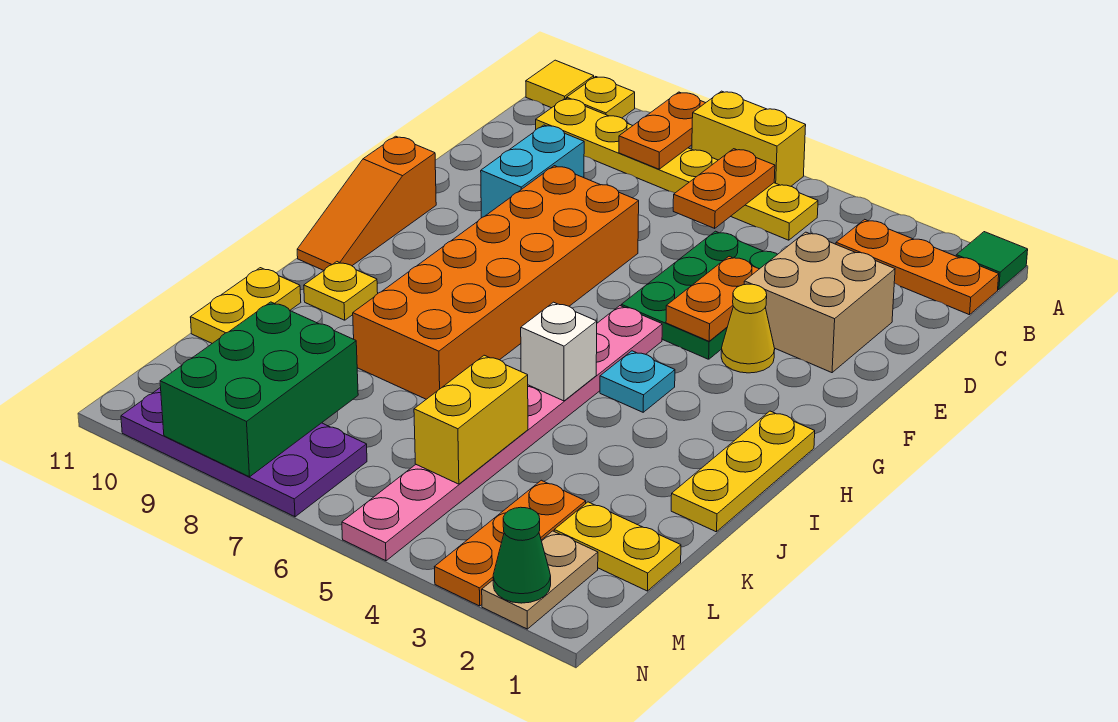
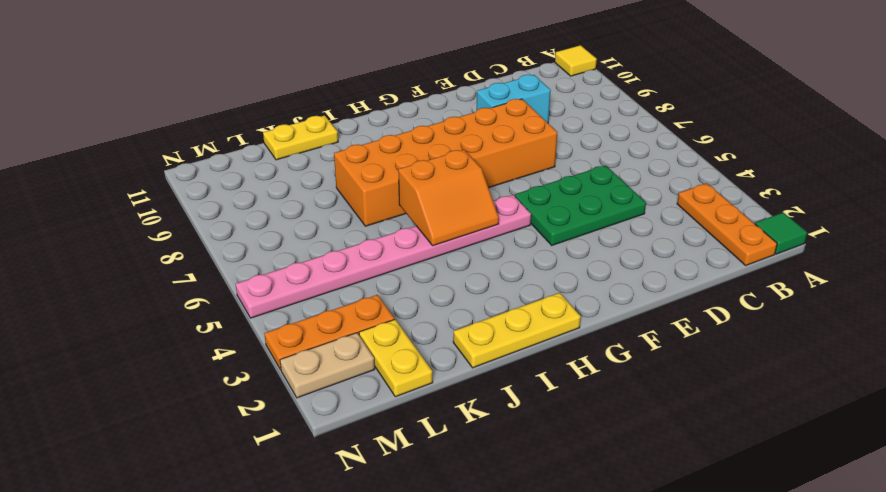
orange slope H5:I6 level 2 top 6 -> white brick I5 level 2
none -> yellow brick A6:A7 level 1
none -> yellow plate A10 level 1
none -> yellow plate B5:B10 level 1

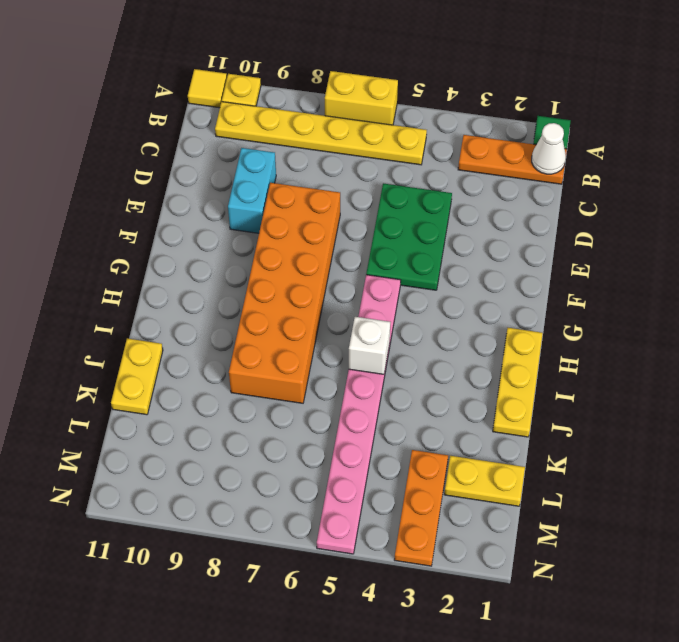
white cone B1 level 2 -> none
none -> tan brick D2:E3 level 1
none -> yellow cone F3 level 1
none -> orange slope F11:H11 level 1 top F

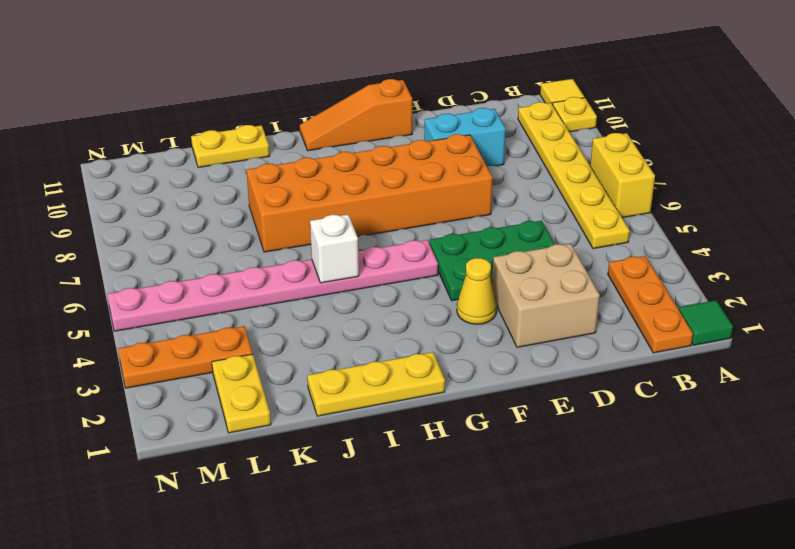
none -> cyan plate H4 level 1
none -> yellow plate I10 level 1
none -> tan plate M2:N2 level 1

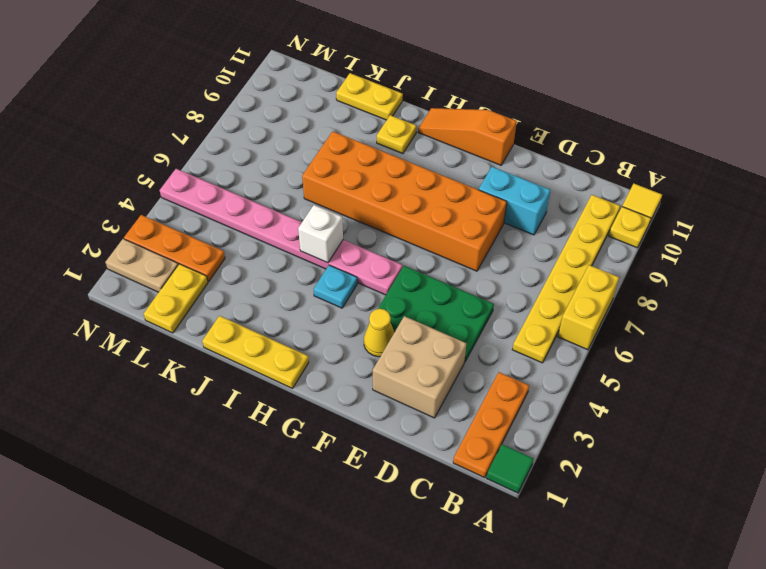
none -> purple plate M7:N10 level 1
none -> orange plate A8:B8 level 2
none -> orange plate B6:C6 level 2

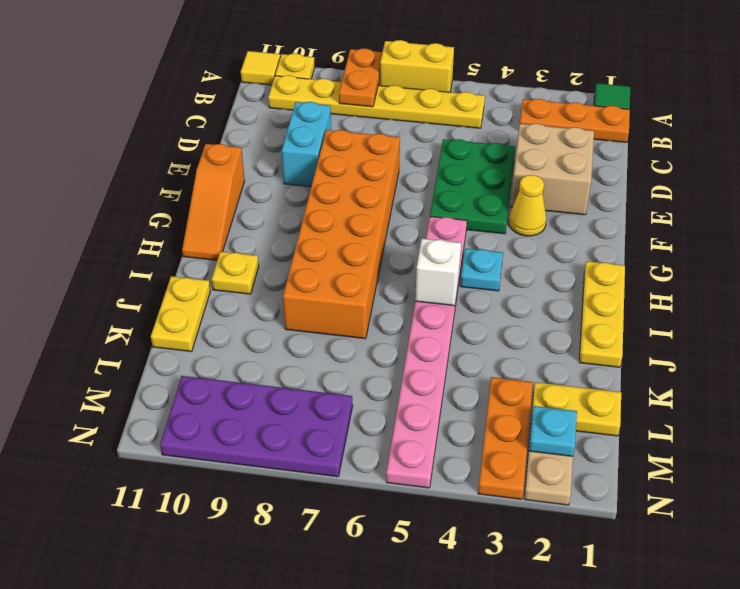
cyan plate M2 level 2 -> none
none -> orange plate B6:C6 level 2
none -> orange plate E4:F4 level 2
none -> yellow brick K5:L5 level 2

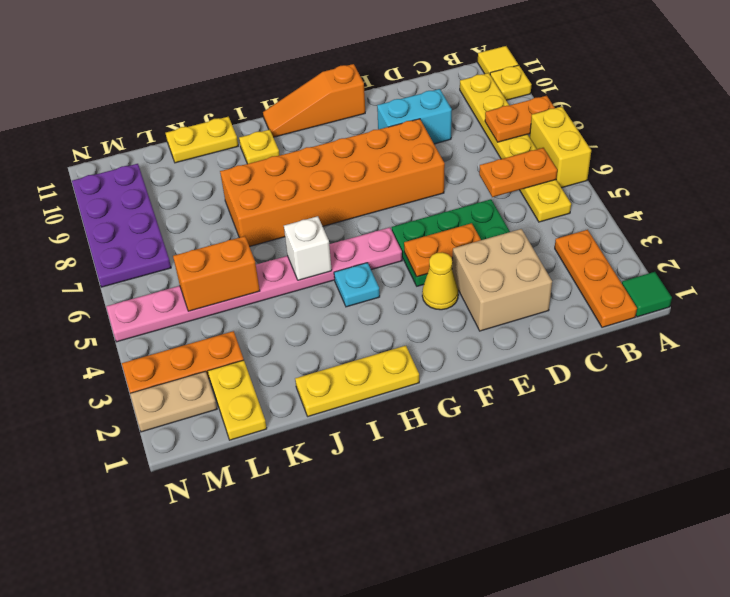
orange brick K5:L5 level 2 -> yellow brick K5:L5 level 2
none -> green brick L8:N9 level 2
none -> green cone N2 level 2

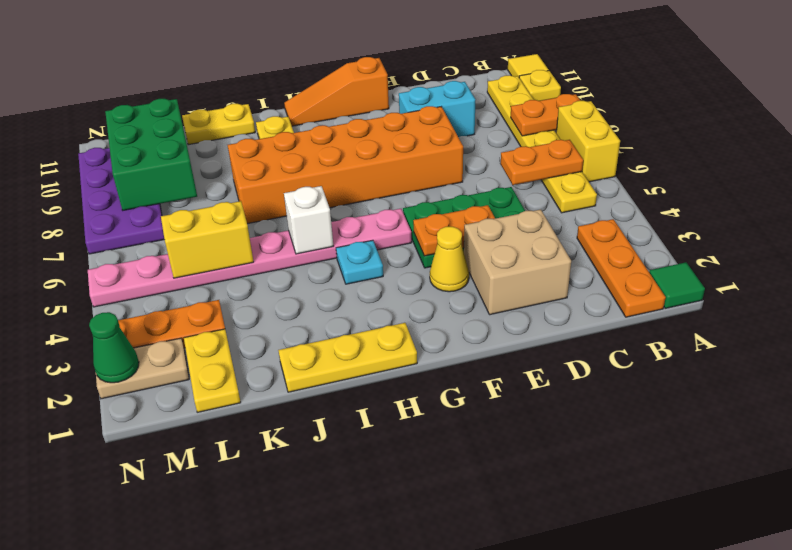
green brick L8:M10 level 2 -> green brick L8:N9 level 2

